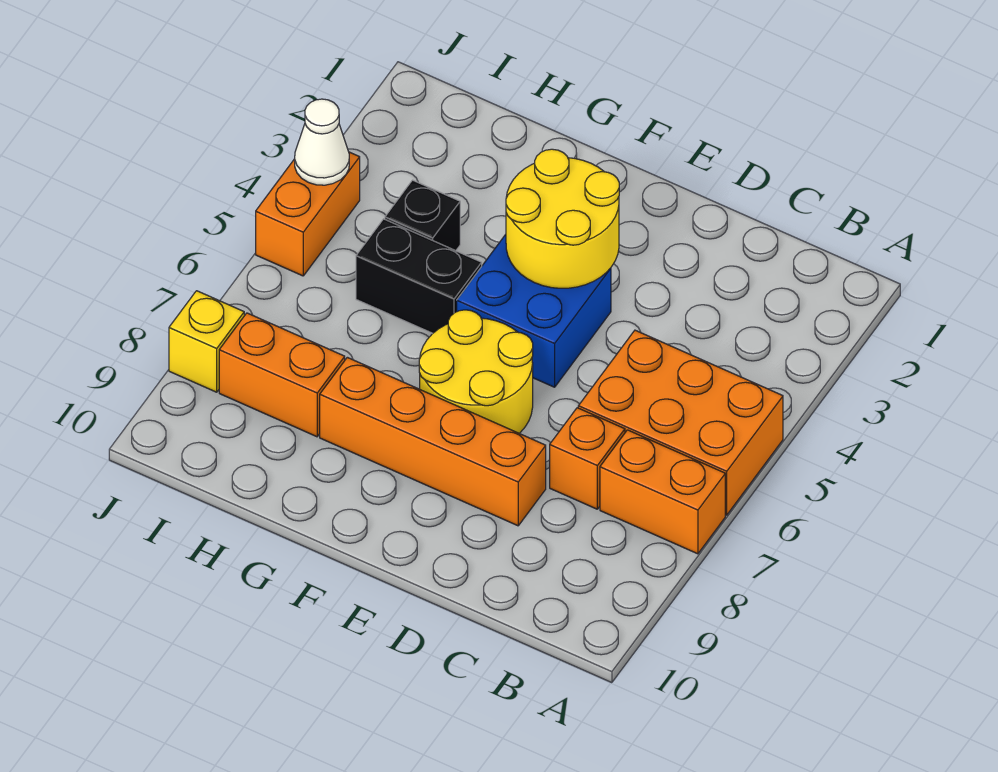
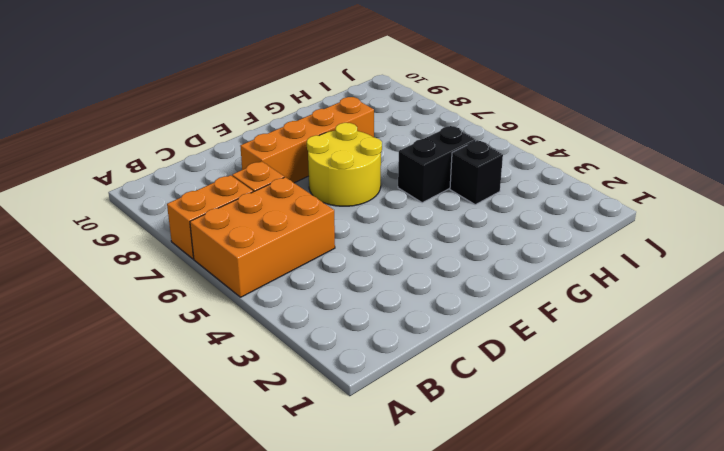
none -> blue brick E4:F5 level 1
none -> orange brick H8:I8 level 1
none -> orange brick J4:J5 level 1

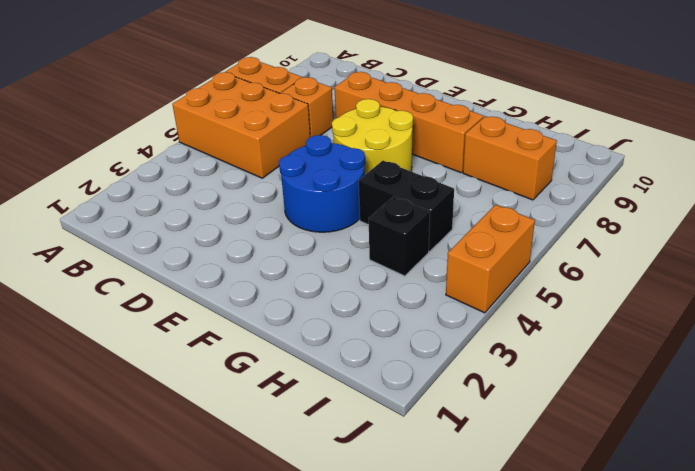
blue round brick E4:F5 level 1 -> blue brick E4:F5 level 1
none -> yellow brick J8 level 1
none -> yellow round brick E3:F4 level 2
none -> white cone J4 level 2

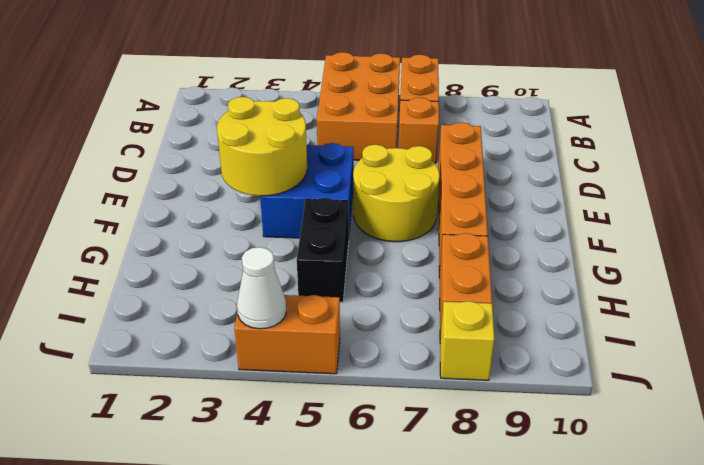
none -> black brick H4 level 1

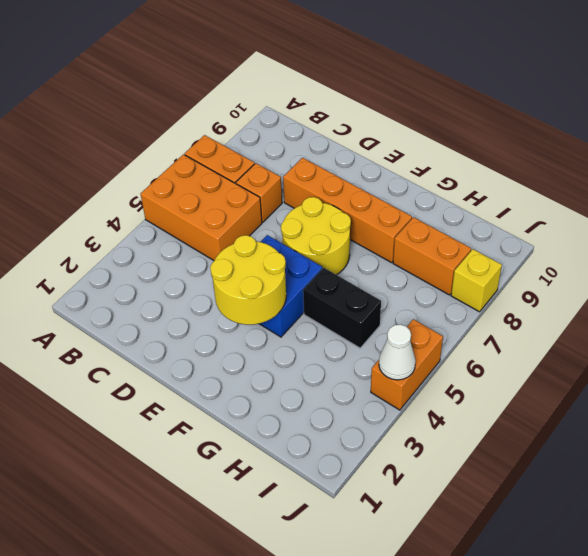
none -> black brick H4 level 1

